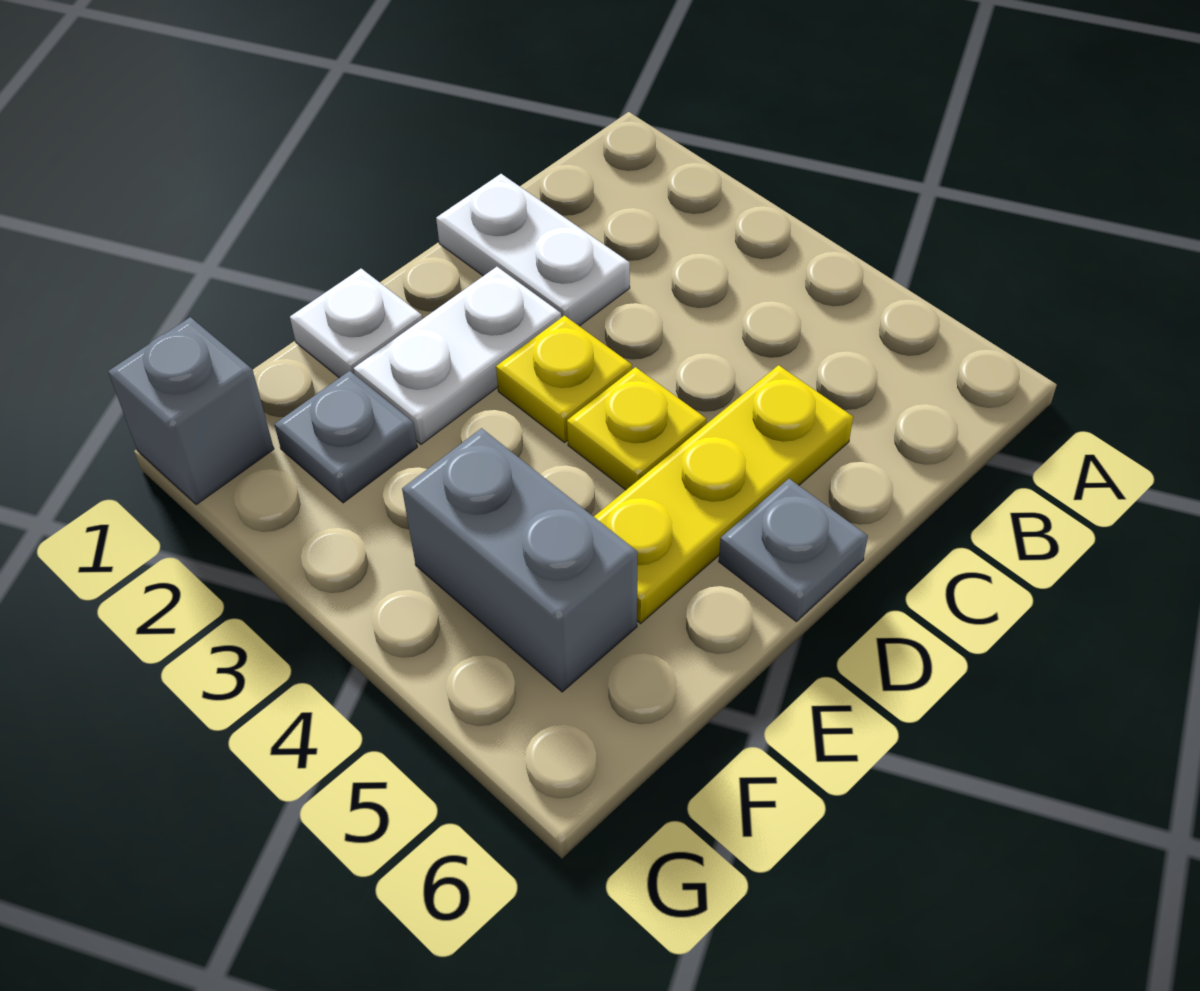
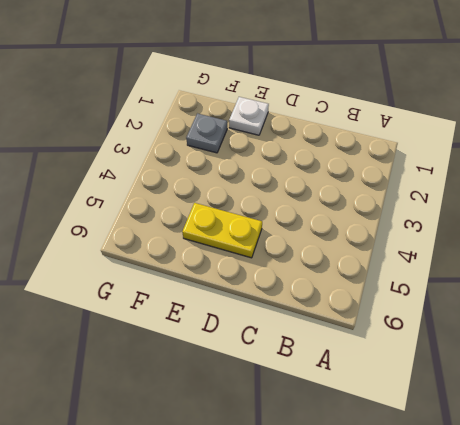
yellow plate D5:E5 level 1 -> yellow plate C5:E5 level 1
none -> white plate C1:C2 level 1
none -> white plate D2:E2 level 1

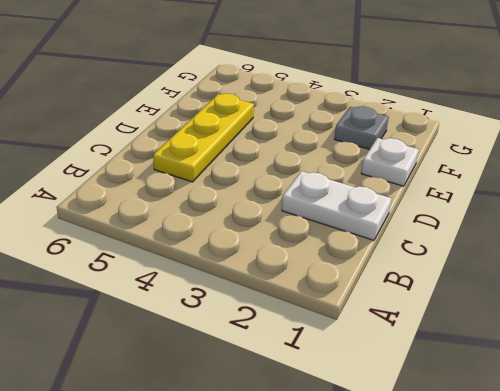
none -> white plate D2:E2 level 1
none -> yellow plate D3 level 1

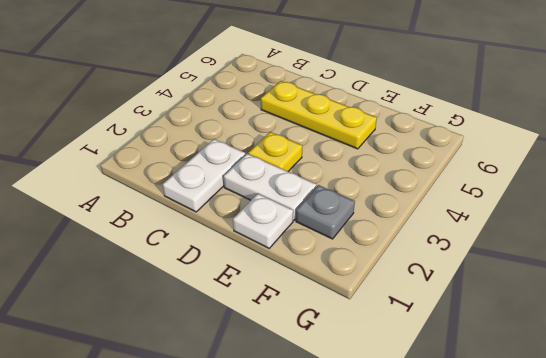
none -> yellow plate D4 level 1
none -> grey plate D6 level 1

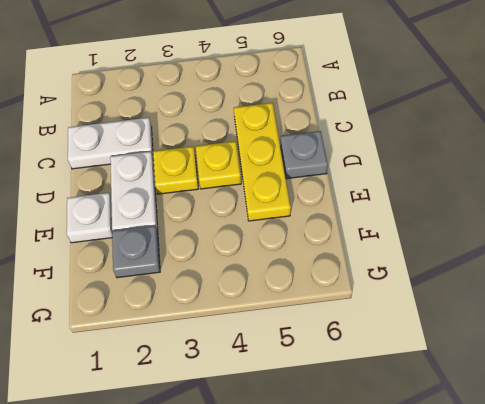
none -> grey brick F4:F5 level 1
none -> grey brick G1 level 1

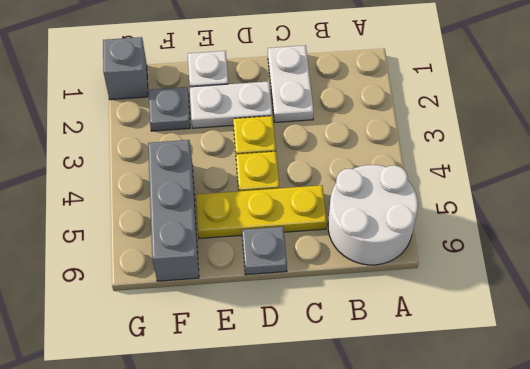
white round brick A5:B6 level 1 -> none
grey brick F4:F6 level 1 -> grey brick F4:F5 level 1

